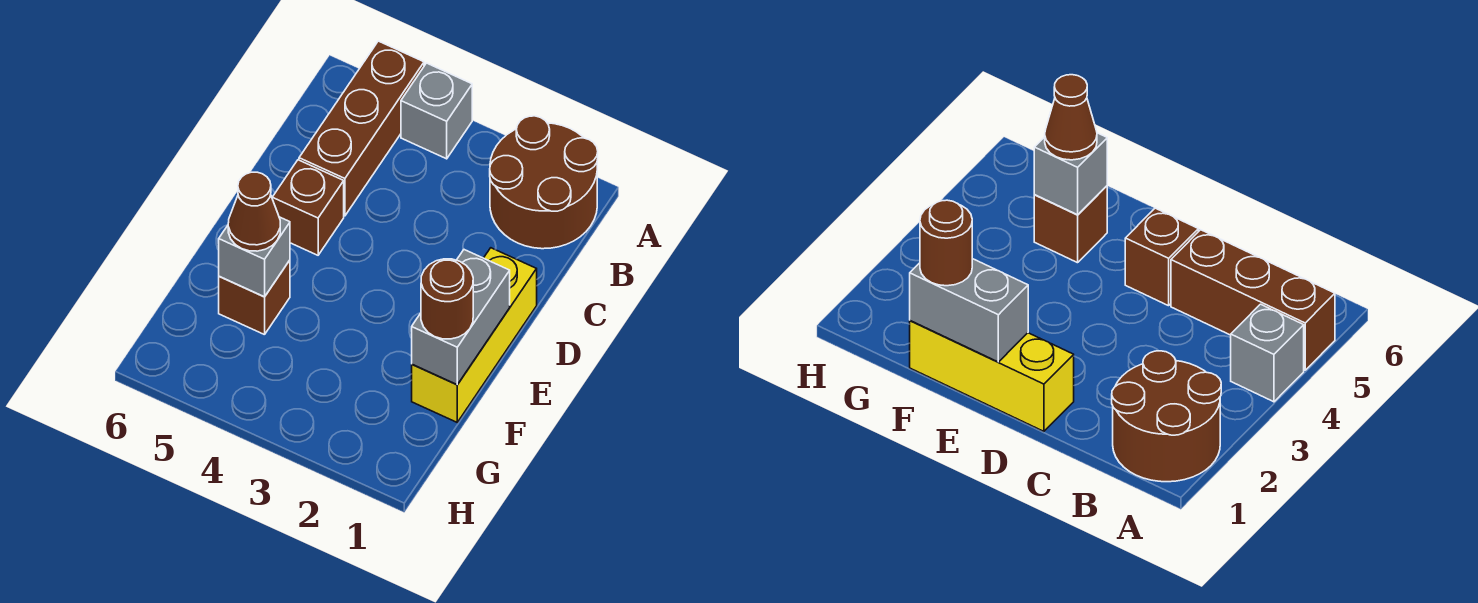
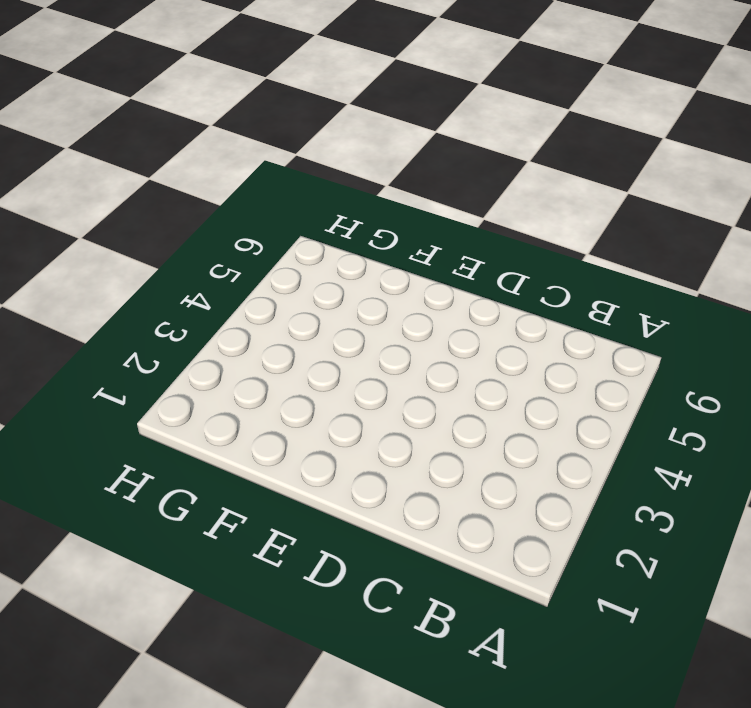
none -> brown round brick A1:B2 level 1
none -> grey brick A4 level 1

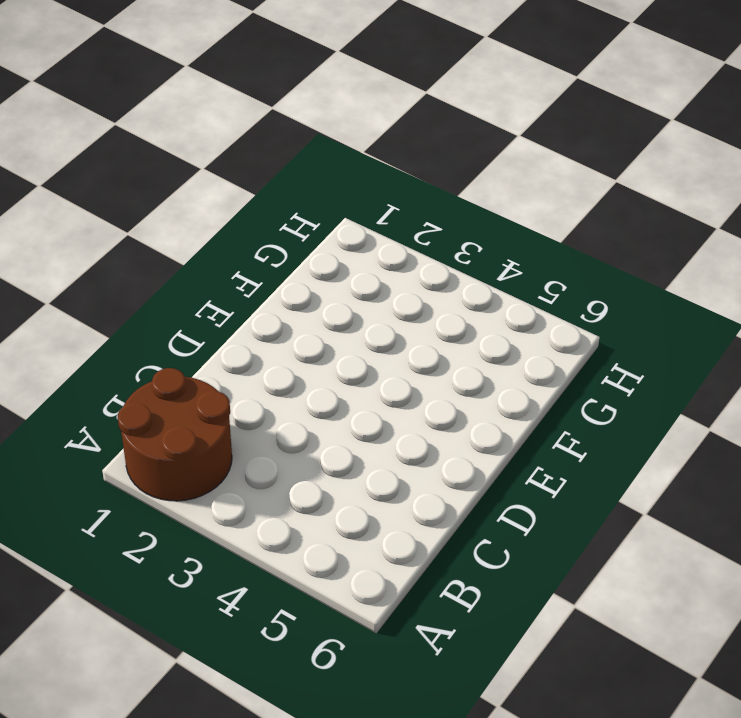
none -> grey brick A4 level 1
none -> brown brick A5:C5 level 1

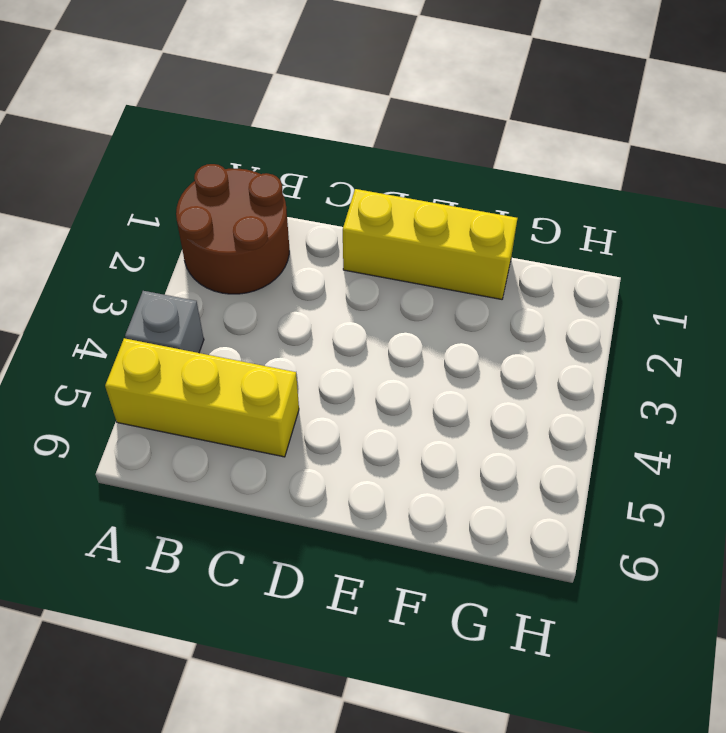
yellow brick A5:C5 level 1 -> brown brick A5:C5 level 1
none -> brown brick D5 level 1
none -> brown brick F5 level 1

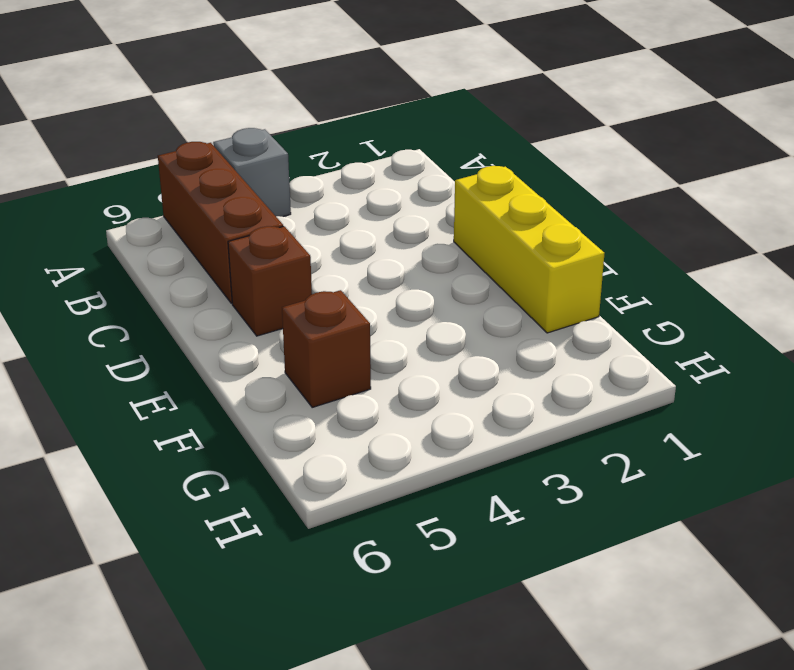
none -> brown round brick A1:B2 level 1
none -> grey brick E1:F1 level 2

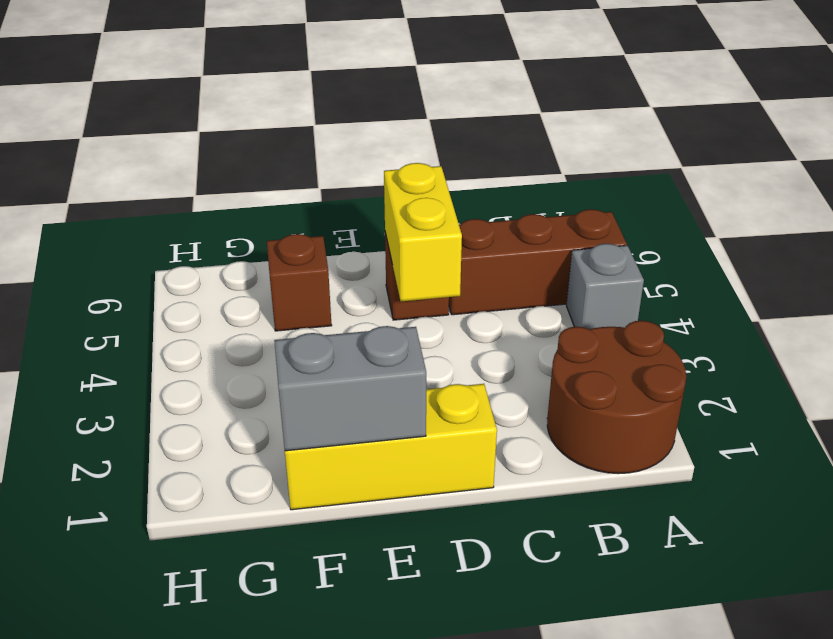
yellow brick D4:D5 level 2 -> none
none -> grey brick F5 level 2
none -> brown round brick F1 level 3

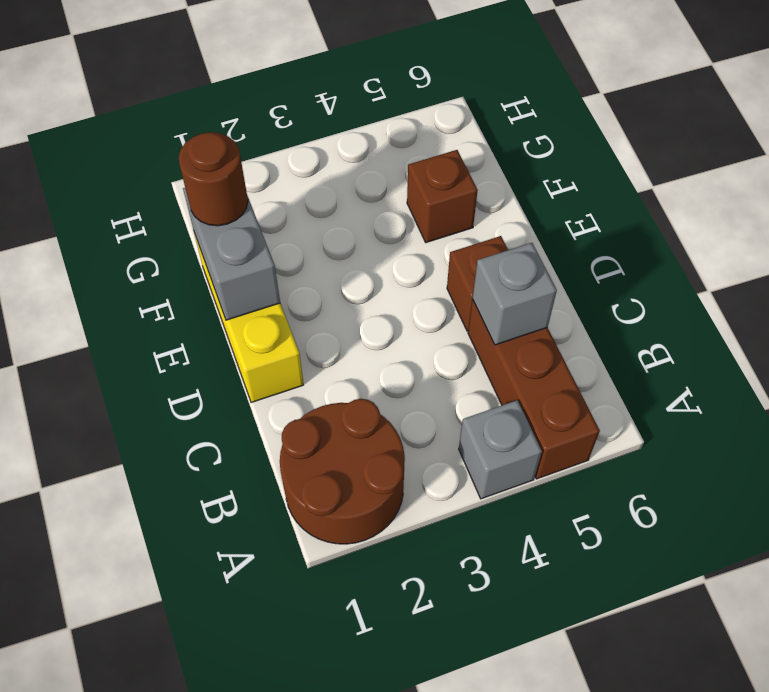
grey brick C5 level 2 -> grey brick F5 level 2
none -> brown cone F5 level 3

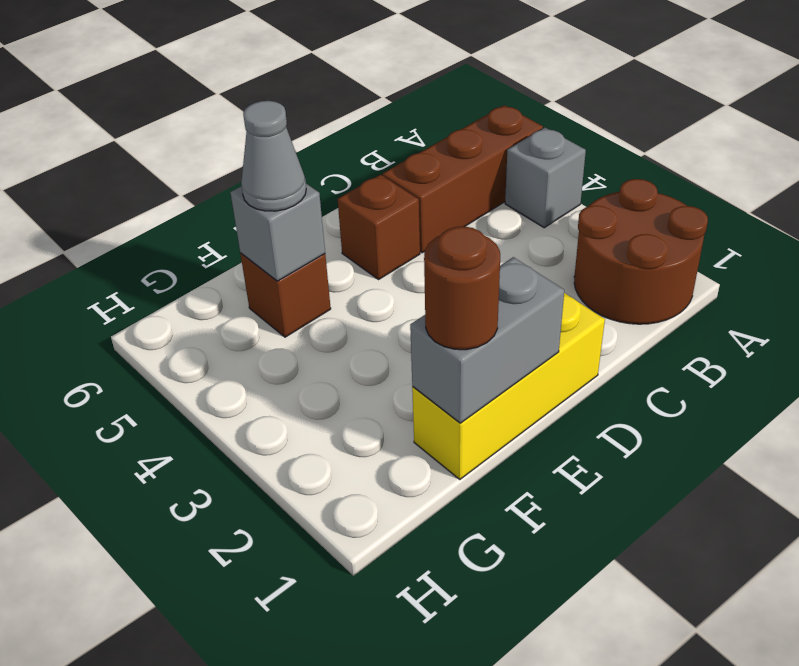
grey cone F5 level 3 -> brown cone F5 level 3

